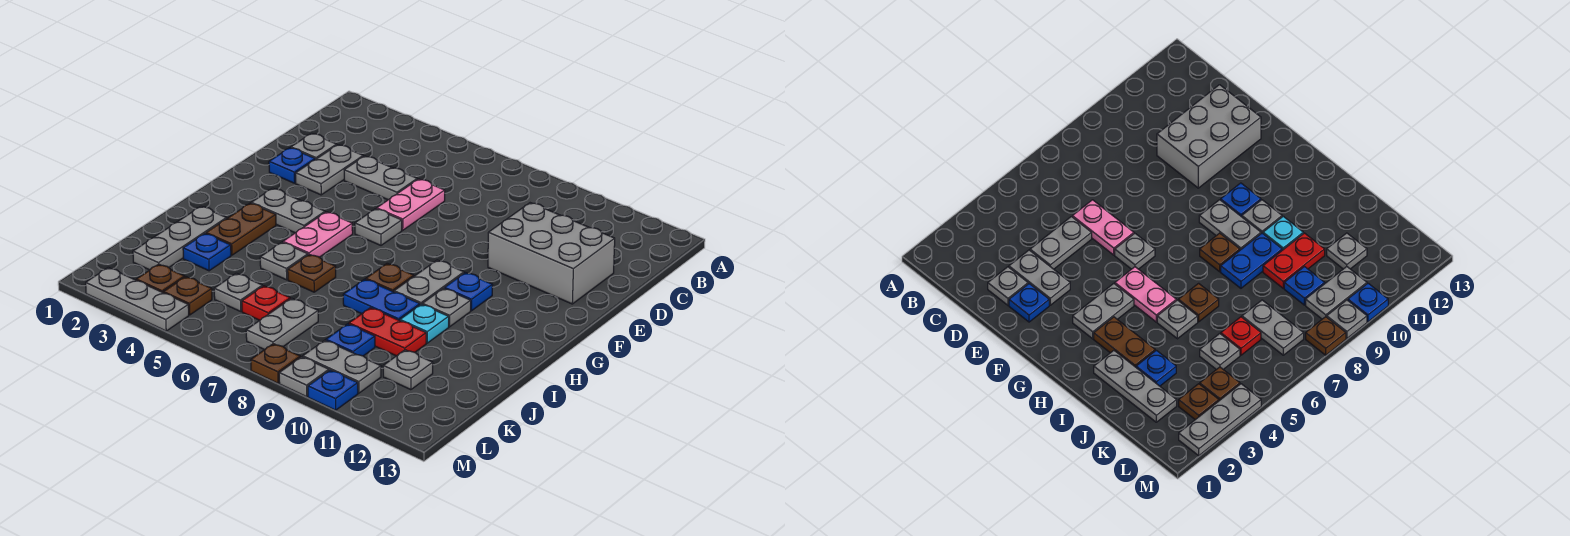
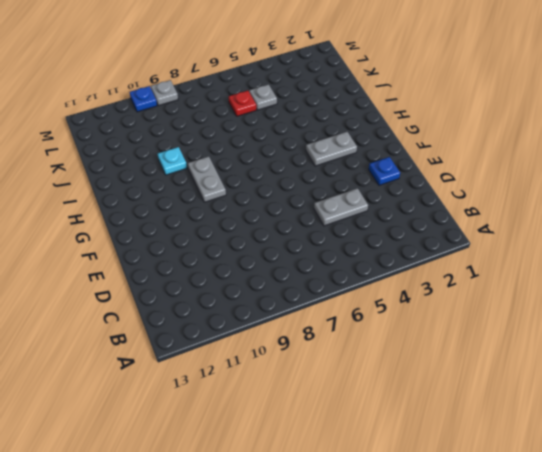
none -> grey plate D2 level 1
none -> grey plate D3:E3 level 1
none -> pink plate D6:E6 level 1
none -> grey brick D10:E12 level 1

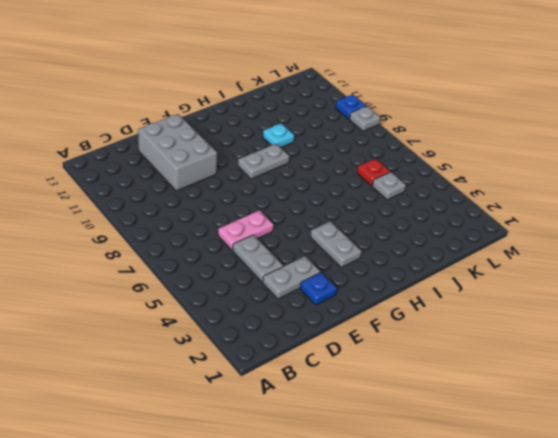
none -> grey plate D2 level 1
none -> grey plate F6 level 1
none -> pink plate G5:H5 level 1
none -> blue plate G10 level 1

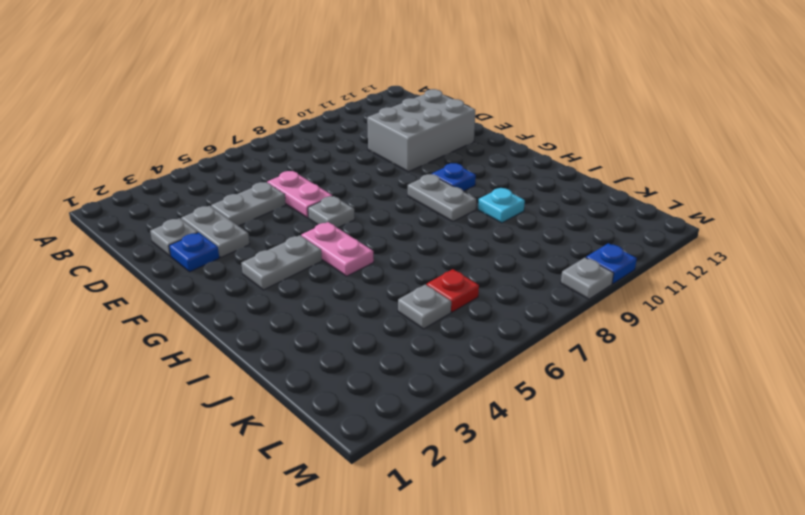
none -> brown plate H3:I3 level 1
none -> brown plate H8 level 1
none -> grey plate H10 level 1
none -> grey plate I2:K2 level 1

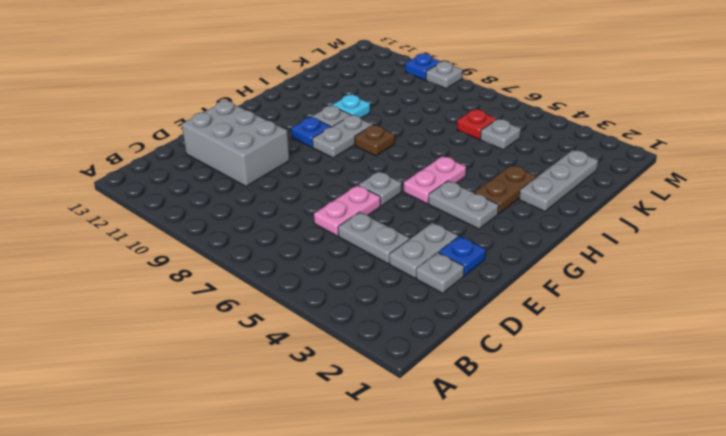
none -> grey plate I5 level 1
none -> brown plate I6 level 1
none -> blue plate I8:I9 level 1
none -> blue plate J3 level 1

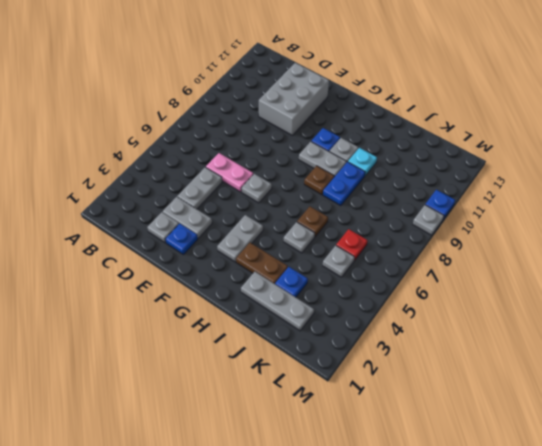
none -> pink plate G5:H5 level 1
none -> red plate J9:J10 level 1
none -> grey plate K7:L7 level 1
none -> blue plate K9 level 1

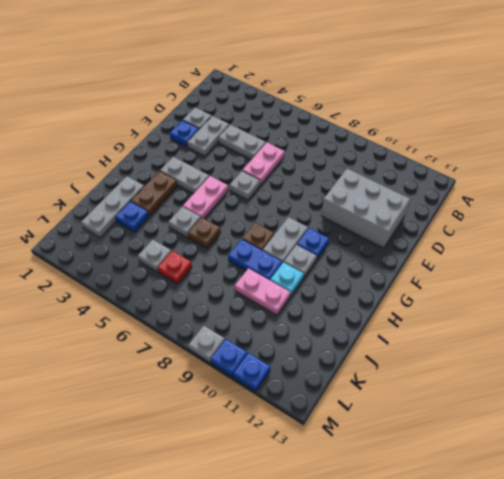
pink plate J9:J10 level 1 -> red plate J9:J10 level 1
blue plate M11 level 1 -> blue plate K9 level 1
none -> grey plate K7:L7 level 1
none -> grey plate K11 level 1
none -> brown plate L3 level 1
none -> brown plate L4 level 1

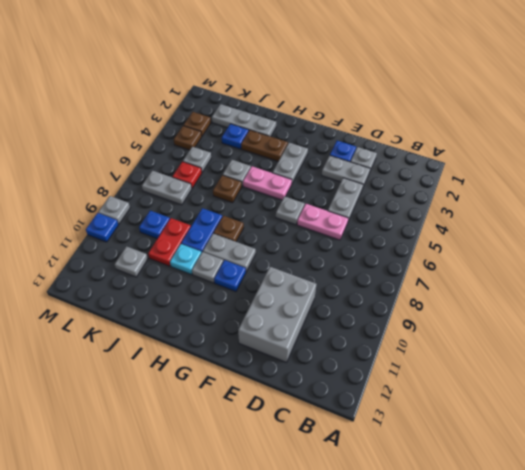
none -> grey plate L9:L10 level 1
none -> grey plate M2:M4 level 1
none -> brown plate M8 level 1

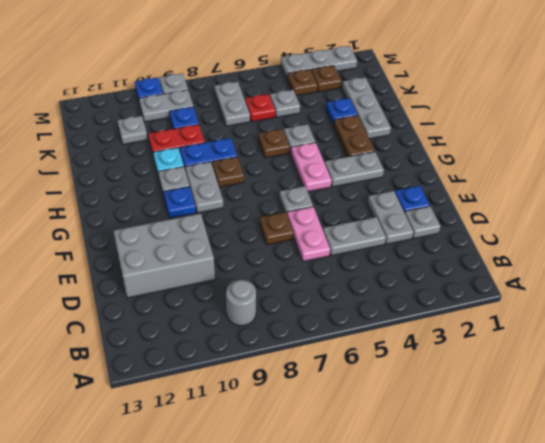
grey round brick B9 level 1 -> none
brown plate E7 level 1 -> brown plate M8 level 1

